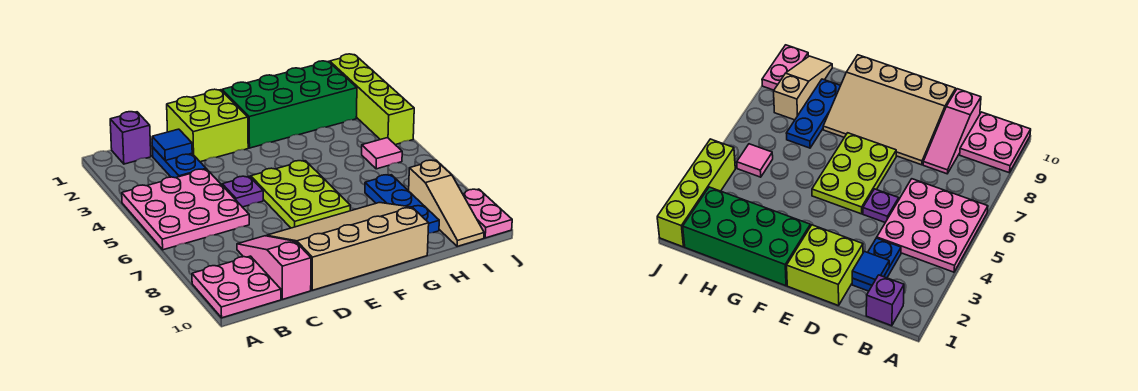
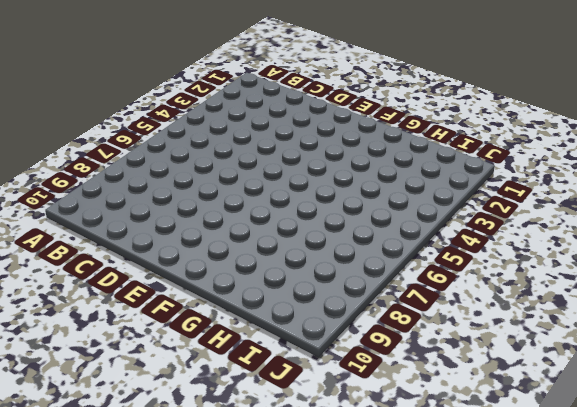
none -> pink plate A4:C6 level 1
none -> pink plate A9:B10 level 1
none -> purple brick B1 level 1

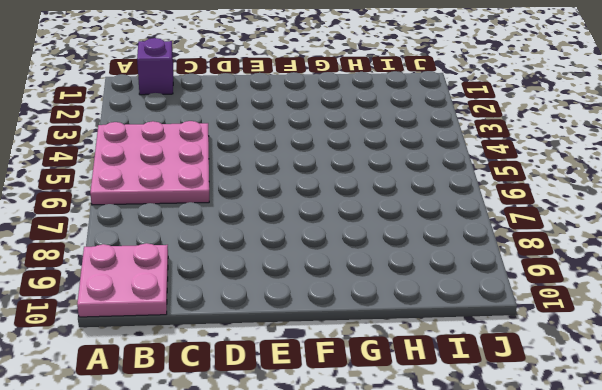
none -> blue plate C2:C3 level 1
none -> pink slope C8:C10 level 1 top 10
none -> lime brick D1:E2 level 1

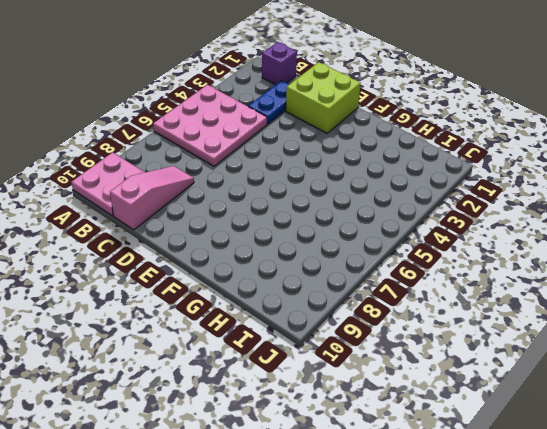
none -> purple plate D5 level 1
none -> tan slope D8:G10 level 1 top 10
none -> lime plate E5:F7 level 1

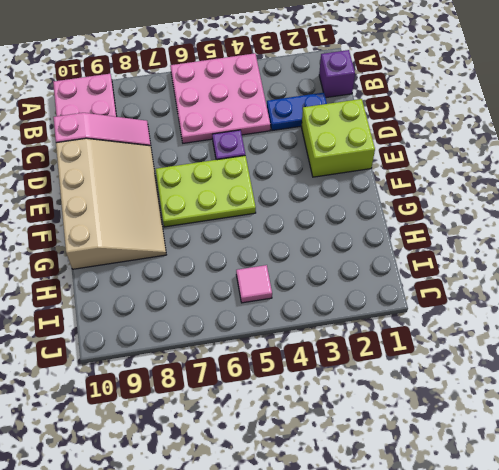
none -> green brick F1:I2 level 1
none -> blue plate H7:H9 level 1
none -> tan slope I8:I10 level 1 top 8

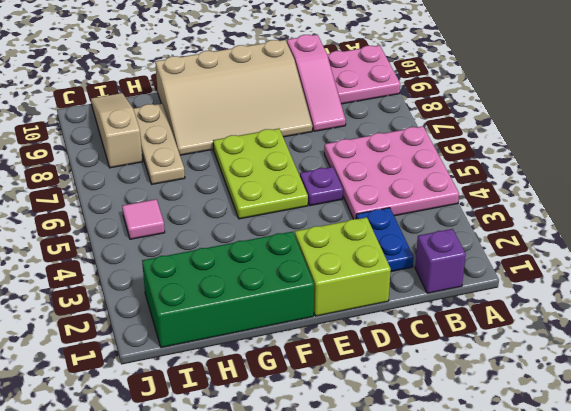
tan plate H7:H9 level 1 -> blue plate H7:H9 level 1
none -> lime brick J1:J4 level 1
none -> pink plate J9:J10 level 1
none -> blue tile C2 level 2

